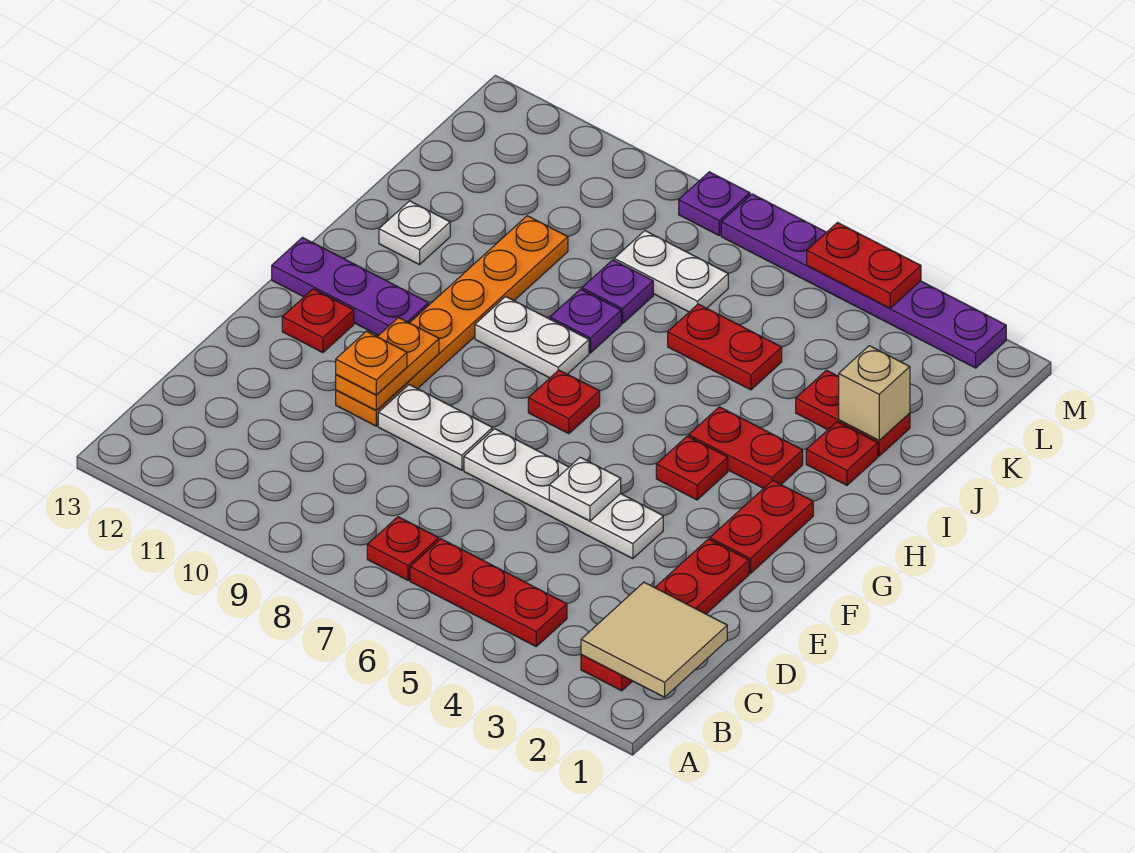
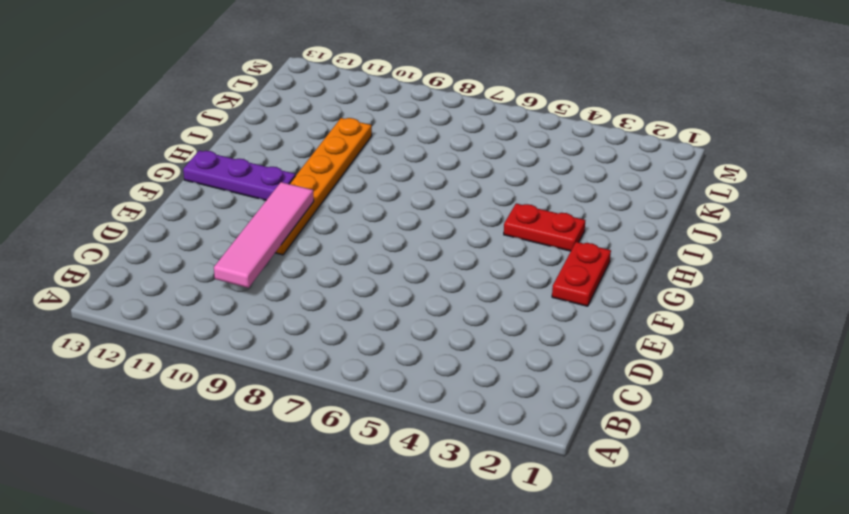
pink tile C10:F10 level 2 -> orange plate E10:F10 level 2
none -> red plate B2:E2 level 1
none -> red plate B4:B6 level 1
none -> red plate B7 level 1

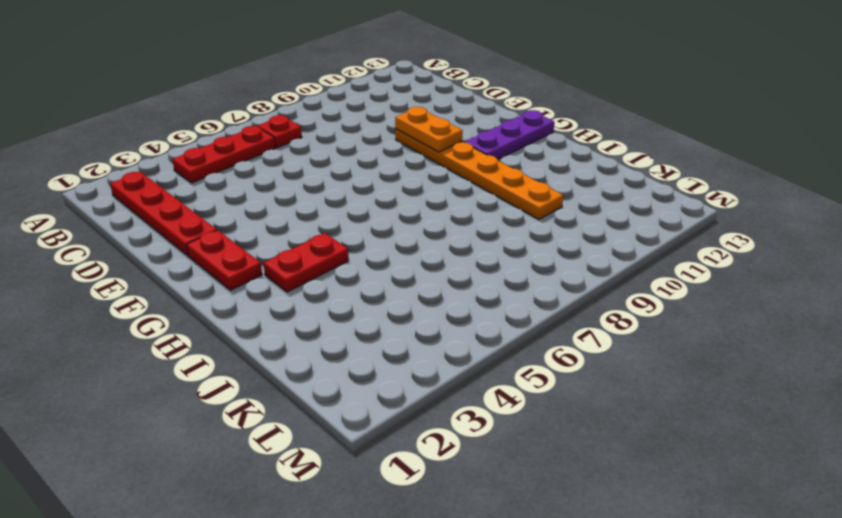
none -> white plate E4:E7 level 1
none -> white plate E8:E9 level 1
none -> red plate F12 level 1

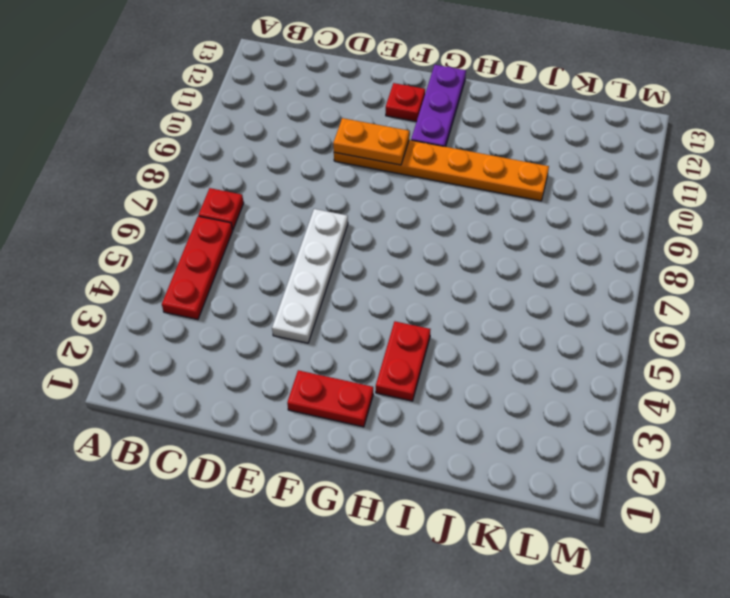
none -> red plate B2:E2 level 1
none -> white plate E8:E9 level 1
none -> red plate G4 level 1

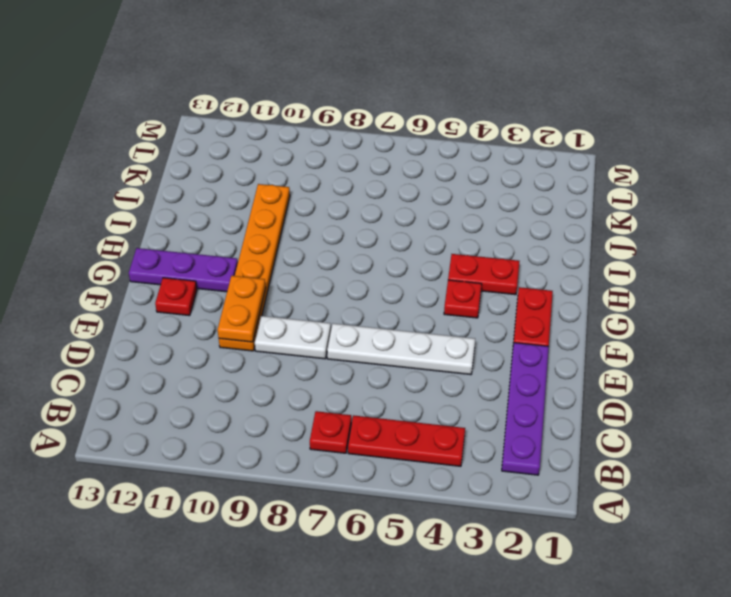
purple plate B2:E2 level 1 -> red plate B2:E2 level 1
none -> red plate G7 level 1
none -> white plate H8:H9 level 1
none -> red plate I2 level 1

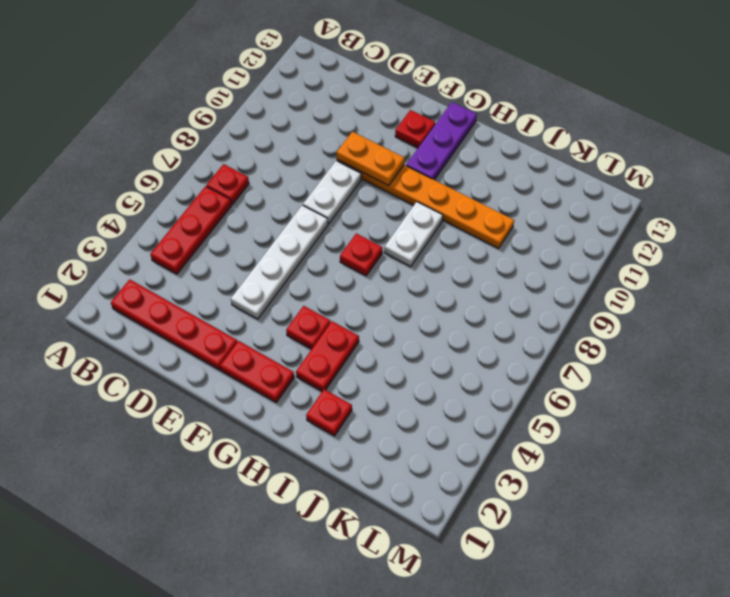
none -> purple plate I8 level 1
none -> white plate I12 level 1
none -> red plate J2:J3 level 1

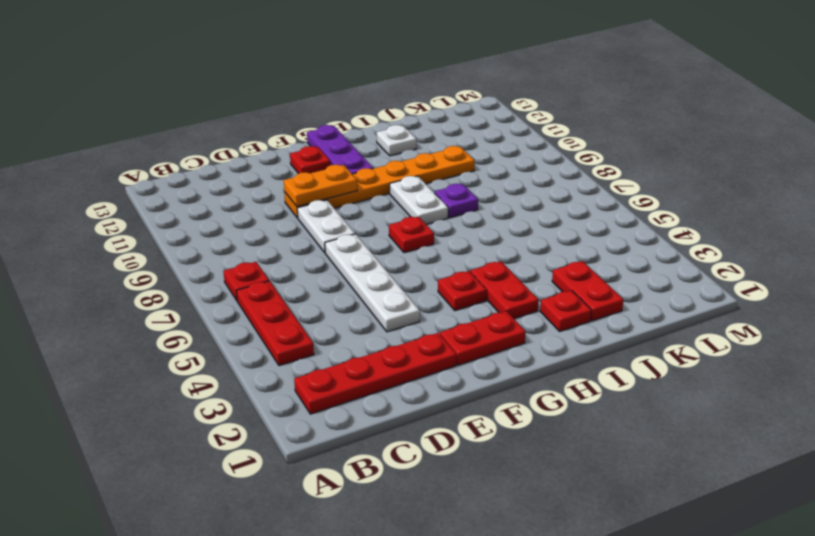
none -> red plate J5:J6 level 1
none -> purple plate J8 level 1
none -> white plate K7:K8 level 1

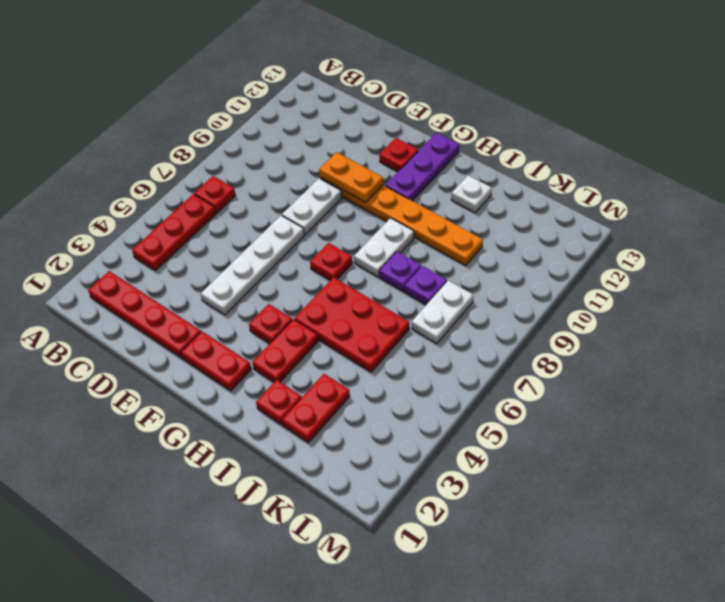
red plate H5:J6 level 1 -> red plate J5:J6 level 1
none -> purple plate M2:M7 level 1
none -> purple plate M8 level 1
none -> tan tile B1:C2 level 2

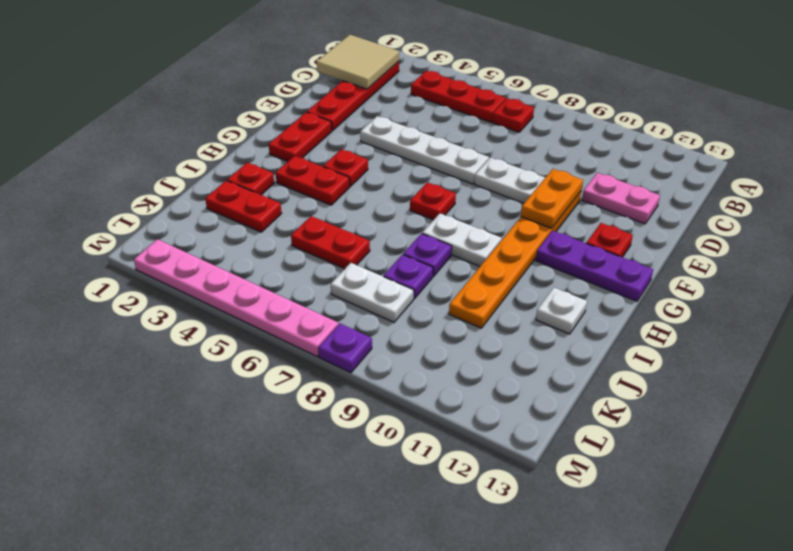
pink plate D11:D12 level 1 -> none
pink plate M2:M7 level 1 -> purple plate M2:M7 level 1
none -> white plate E5 level 2
none -> tan brick J2 level 2
none -> red plate M4:M5 level 2

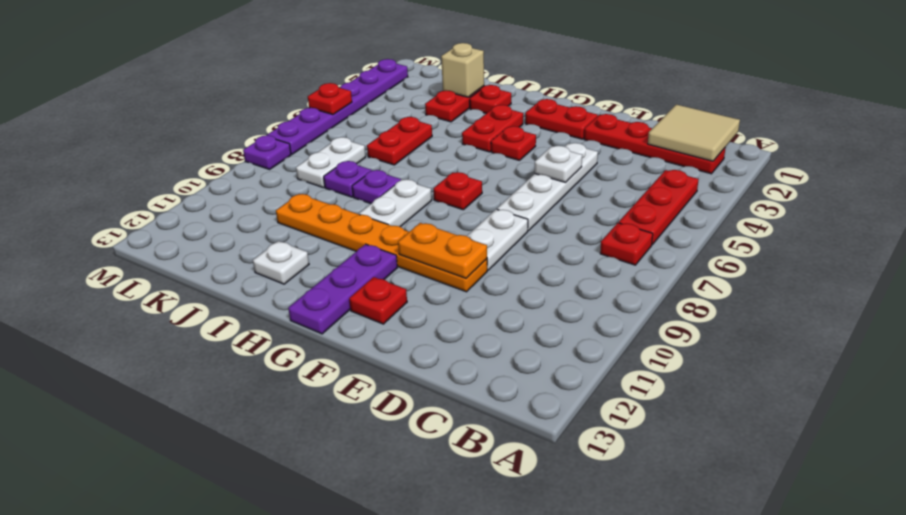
red plate M5 level 2 -> red plate M4:M5 level 2
none -> orange plate E10 level 3

